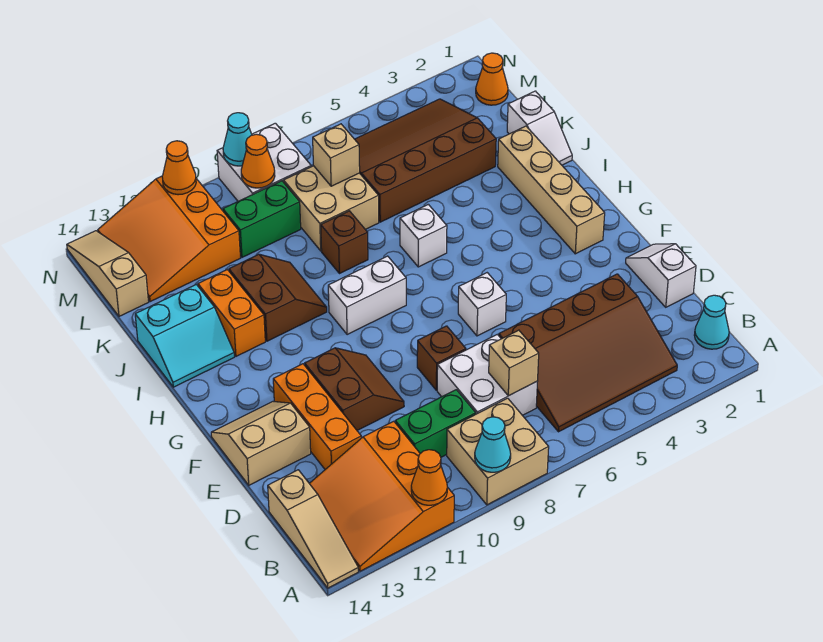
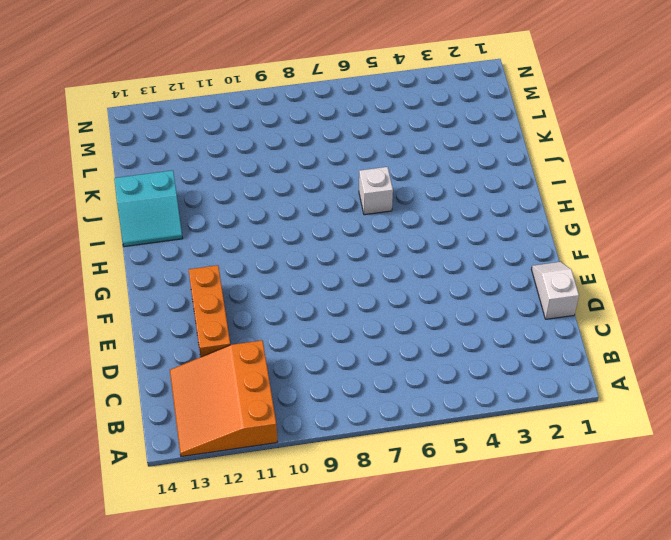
none -> tan brick A8:B9 level 1
none -> tan slope A14:C14 level 1 top C
none -> cyan cone B1 level 1
none -> brown slope B3:D6 level 1 top D

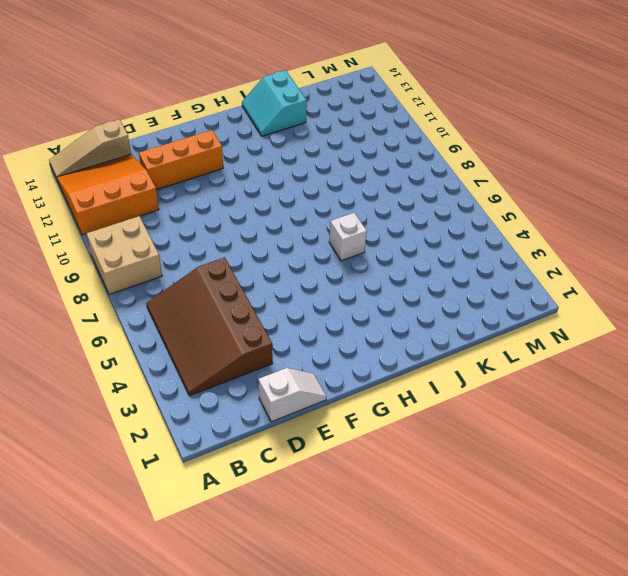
none -> cyan cone B1 level 1
none -> white brick C7:D8 level 1
none -> green brick C9:C10 level 1
none -> brown brick E8 level 1

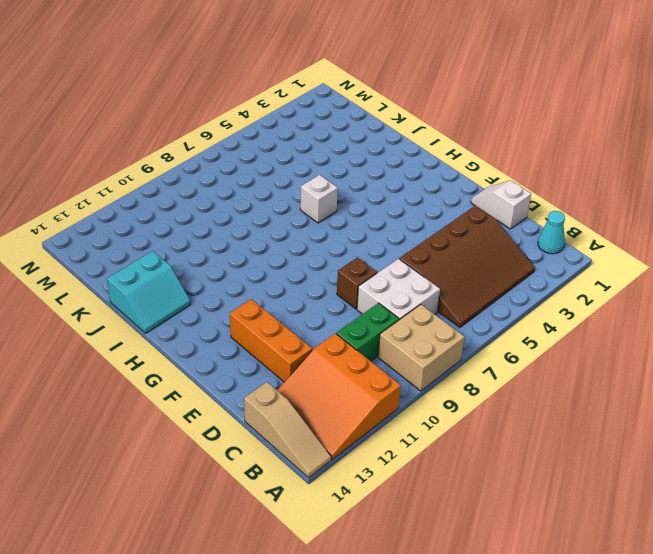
none -> brown slope E10:F11 level 1 top 11
none -> tan slope E13:F14 level 1 top E
none -> white brick F6 level 1
none -> tan brick G2:J2 level 1

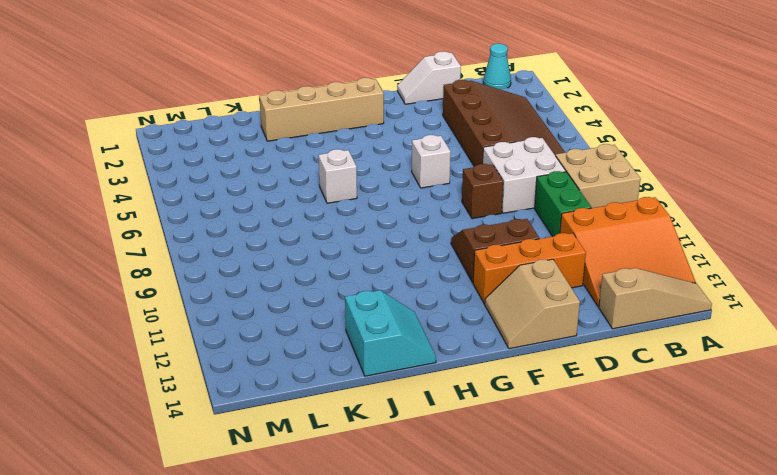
none -> white brick H8:H9 level 1
none -> brown slope I10:J11 level 1 top 11
none -> orange brick I12:J12 level 1
none -> white slope J1:K1 level 1 top K

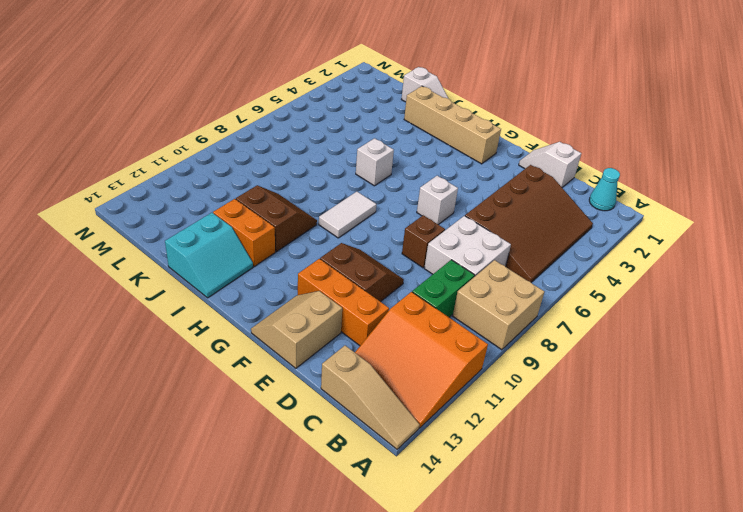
white tile H8:H9 level 1 -> white brick H8:H9 level 1
none -> brown brick J8 level 1
none -> brown slope K3:M6 level 1 top K
none -> tan brick K7:L8 level 1
none -> green brick L9:L10 level 1

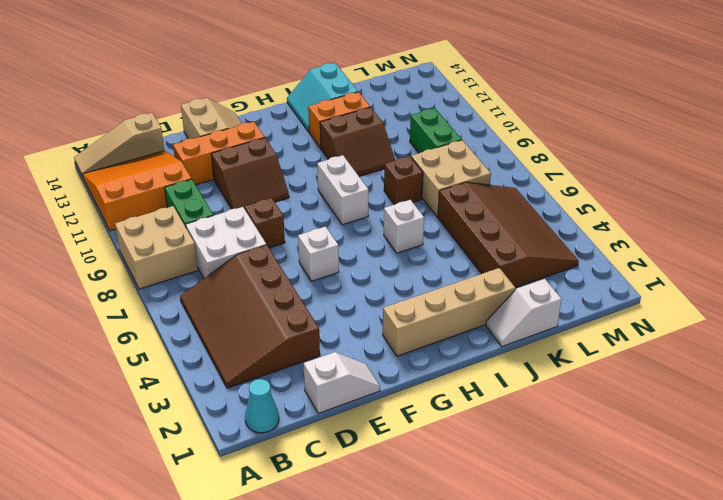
none -> orange slope L11:N13 level 1 top 11
none -> tan slope L14:N14 level 1 top L
none -> orange cone M1 level 1
none -> white brick M8:N9 level 1

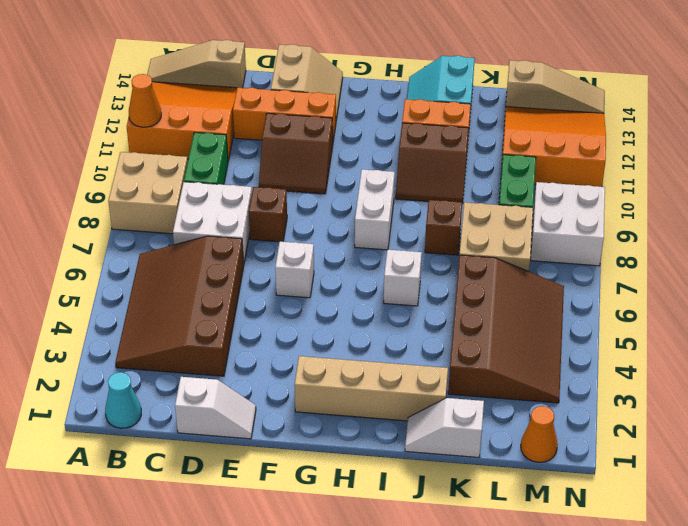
none -> cyan cone A9 level 2
none -> tan brick C7 level 2
none -> tan brick L7 level 2
none -> orange cone M9 level 2

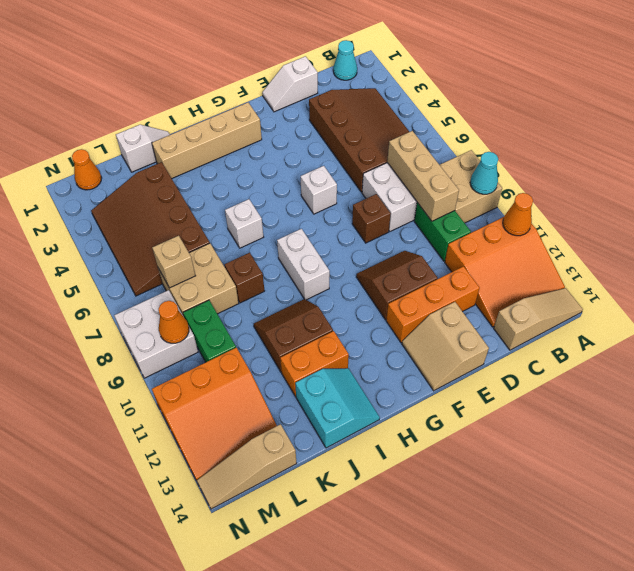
tan brick C7:C9 level 2 -> tan brick C7 level 2
none -> cyan cone N9 level 2
none -> orange cone N11 level 2

